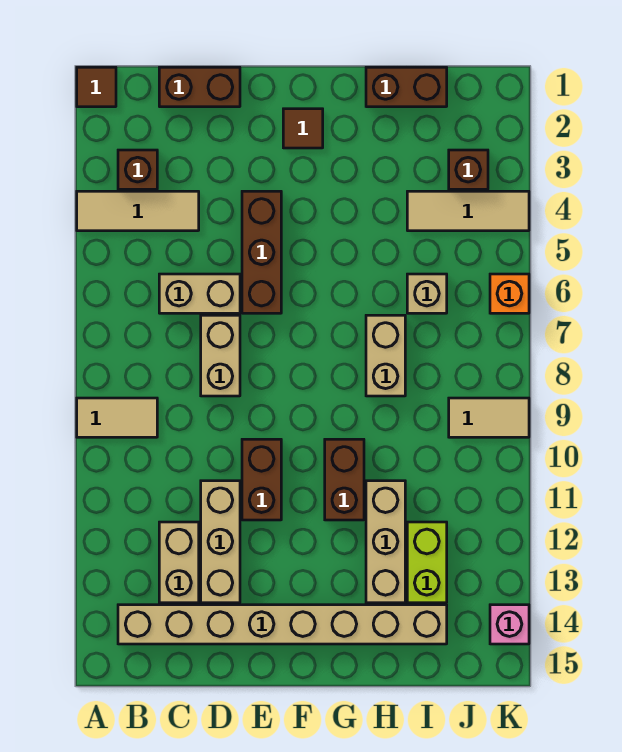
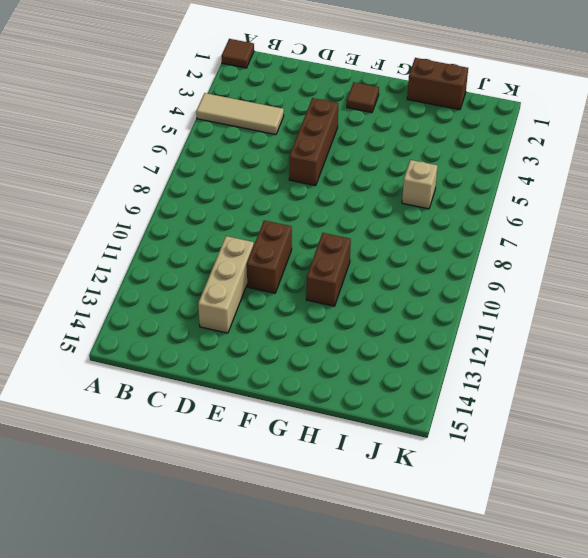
none -> tan tile A9:B9 level 1
none -> brown brick B3 level 1
none -> tan brick B14:I14 level 1

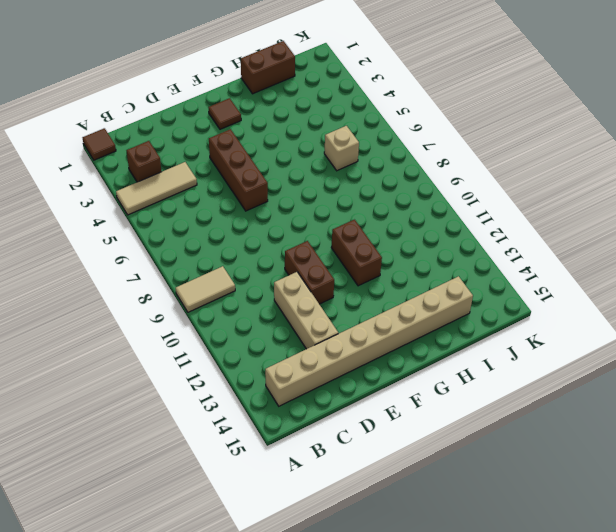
none -> brown brick C1:D1 level 1
none -> tan brick C6:D6 level 1
none -> tan brick C12:C13 level 1

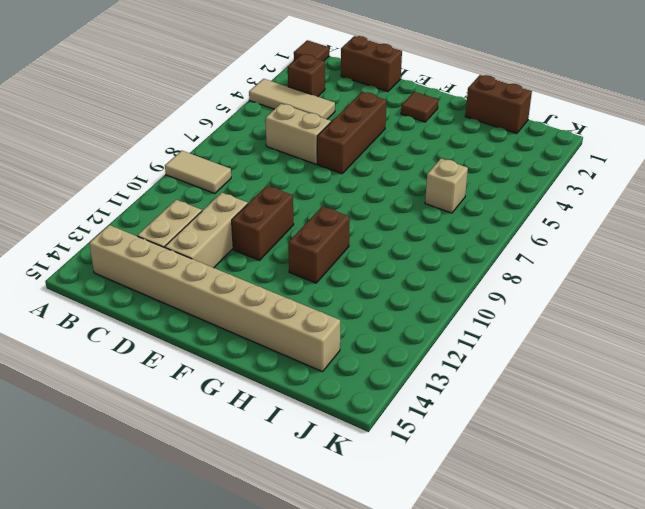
none -> tan brick D7:D8 level 1
none -> tan brick H7:H8 level 1
none -> tan brick H11:H13 level 1

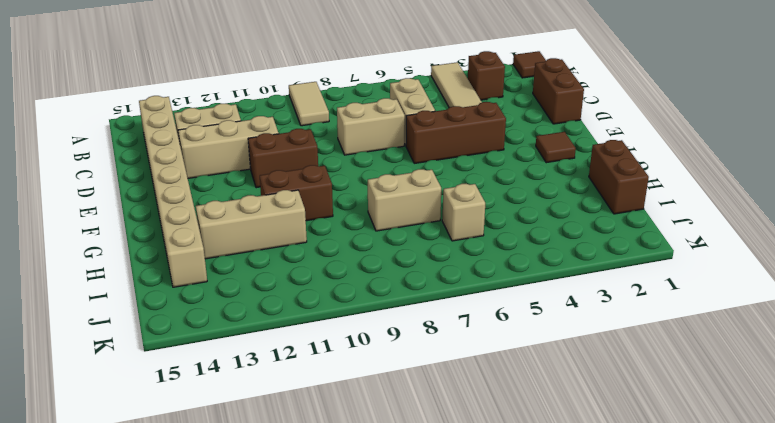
none -> tan tile I4:K4 level 1
none -> lime brick I12:I13 level 1
none -> brown brick J3 level 1

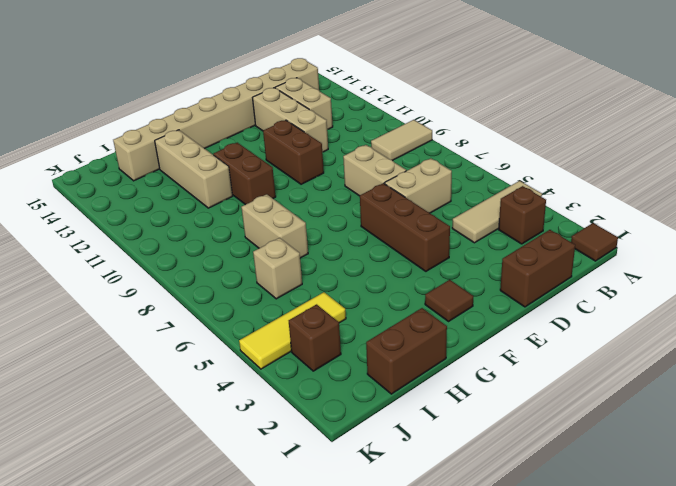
yellow tile I4:K4 level 1 -> tan tile I4:K4 level 1
none -> lime brick I12:I13 level 1
none -> tan tile J9:K9 level 1
none -> orange brick K6 level 1

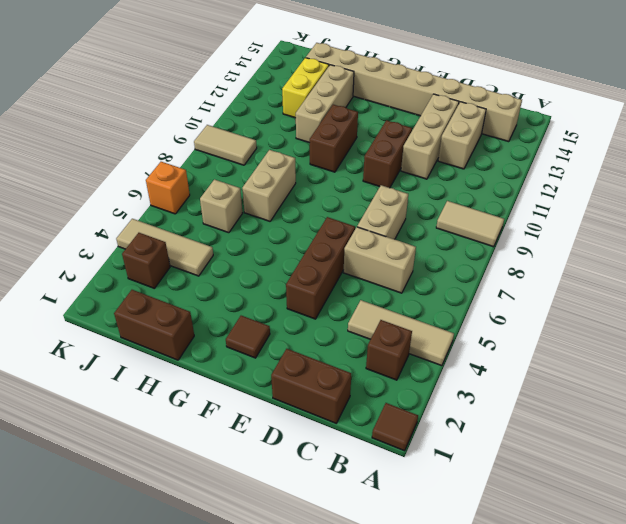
yellow brick I12:I13 level 1 -> lime brick I12:I13 level 1
none -> pink brick K14 level 1

